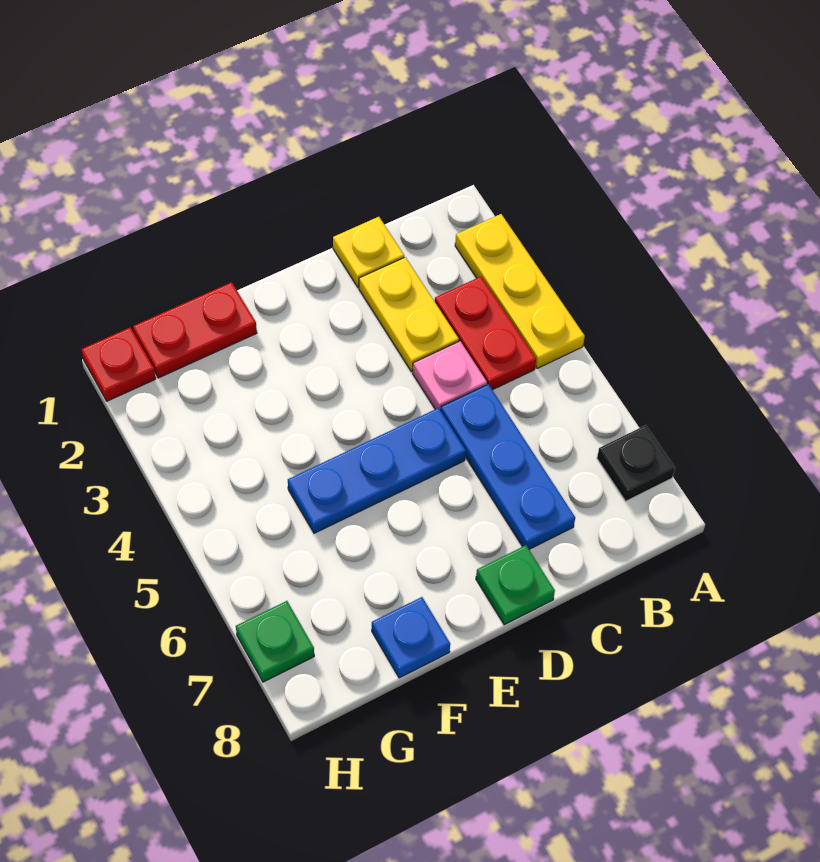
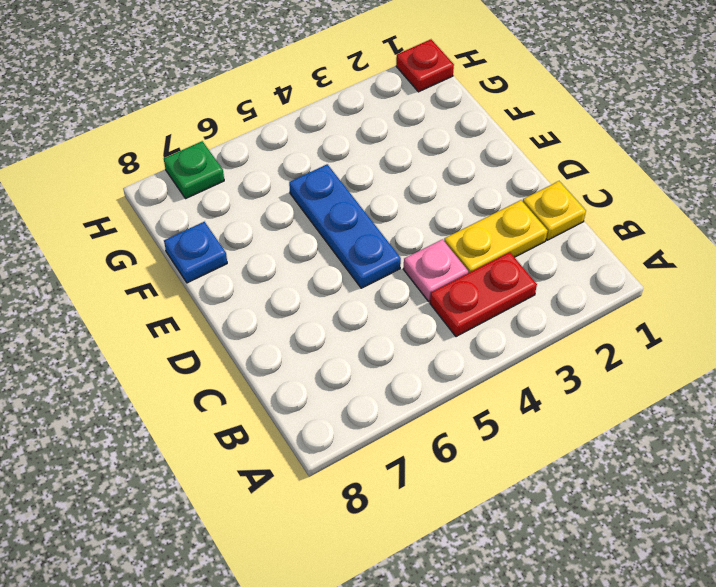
none -> yellow plate A2:A4 level 1
none -> black plate A7 level 1
none -> blue plate C5:C7 level 1

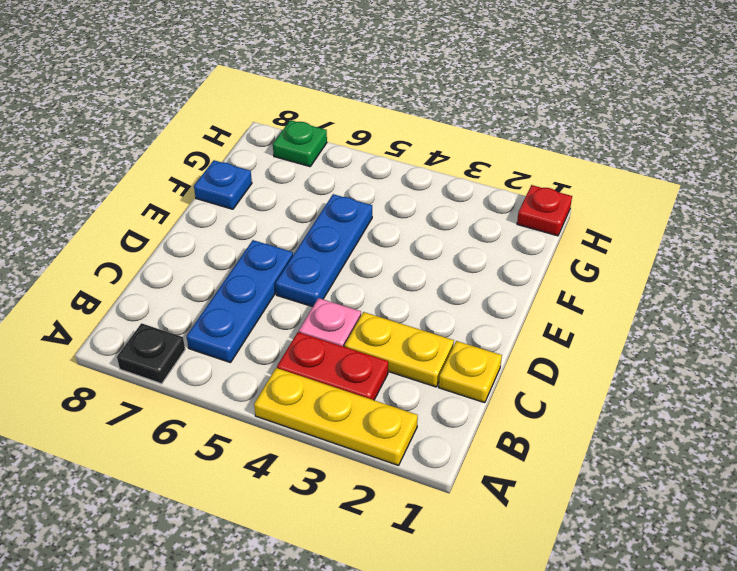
blue plate B6:D6 level 1 -> blue plate C5:C7 level 1
none -> green plate D8 level 1
none -> red plate F1:G1 level 1

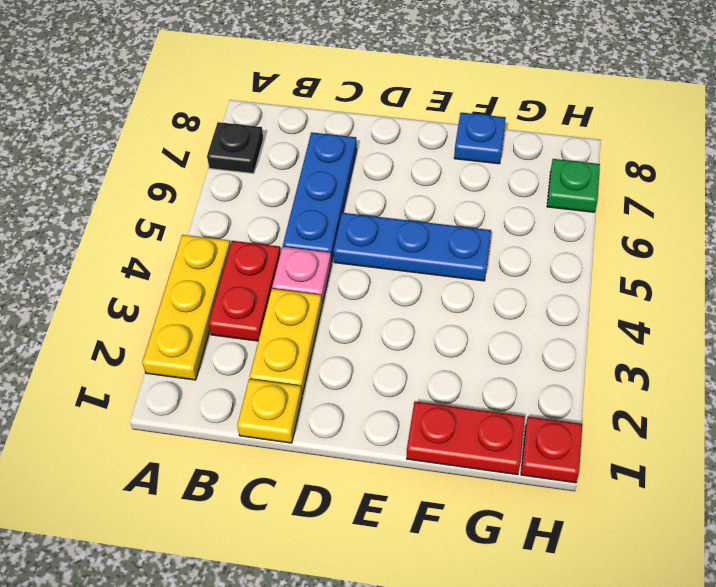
none -> green plate D8 level 1

